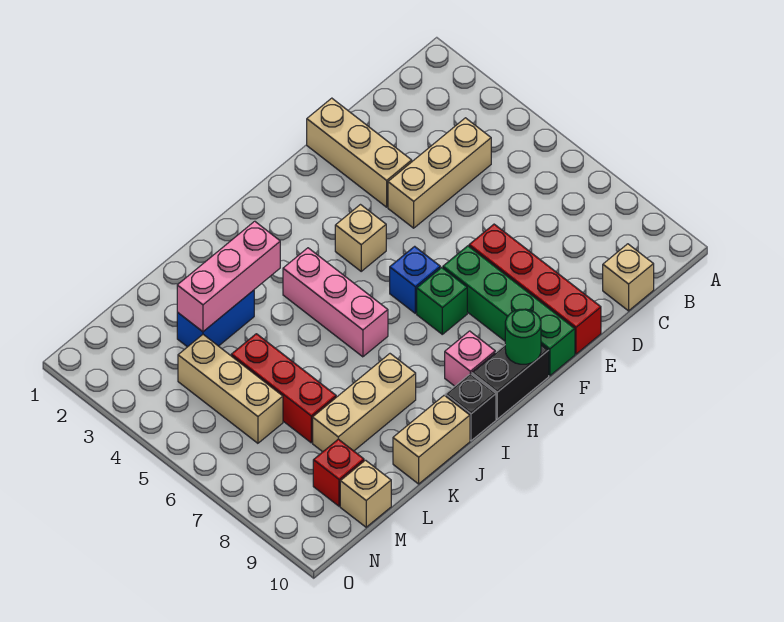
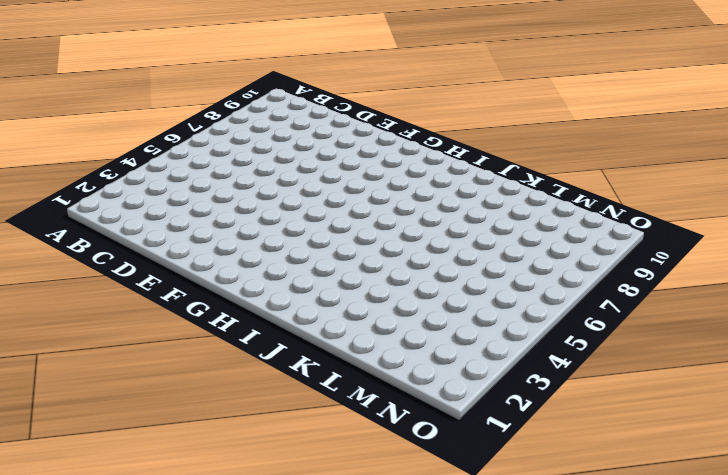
none -> tan brick C4:E4 level 1
none -> tan brick C10 level 1
none -> tan brick E1:E3 level 1

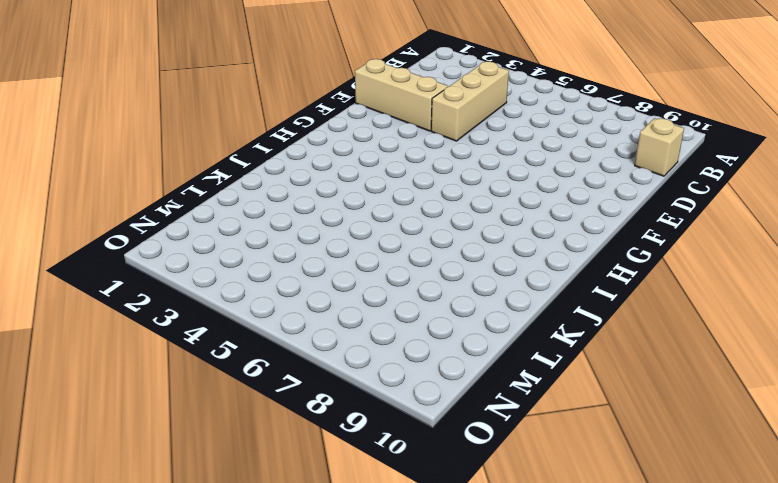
none -> red brick E7:E10 level 1
none -> green brick F7:F10 level 1
none -> tan brick G4 level 1

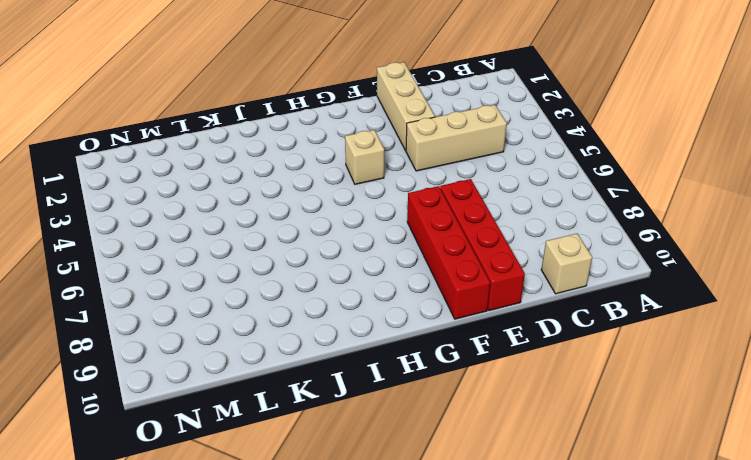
red brick F7:F10 level 1 -> green brick F7:F10 level 1
none -> blue brick G6 level 1
none -> green brick G7 level 1
none -> black brick G10:H10 level 1

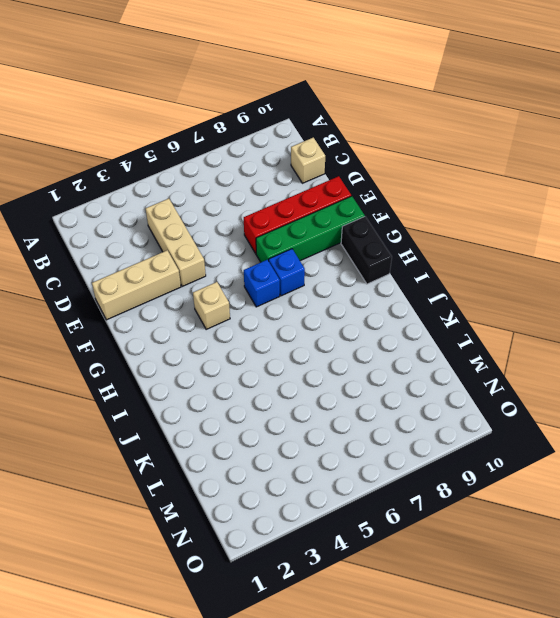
blue brick G7 level 1 -> green brick G7 level 1
none -> pink brick H9 level 1
none -> pink brick I4:I6 level 1
none -> black brick I10 level 1

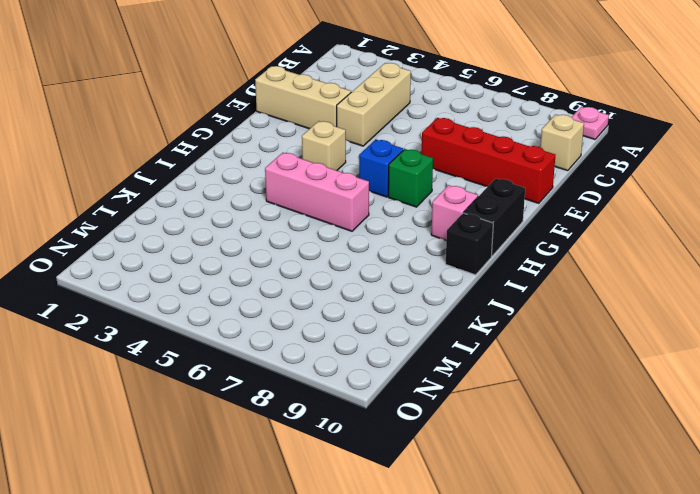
pink plate A10 level 1 -> none
none -> green brick F7:F10 level 1
none -> tan brick J8:L8 level 1
none -> tan brick J10:K10 level 1

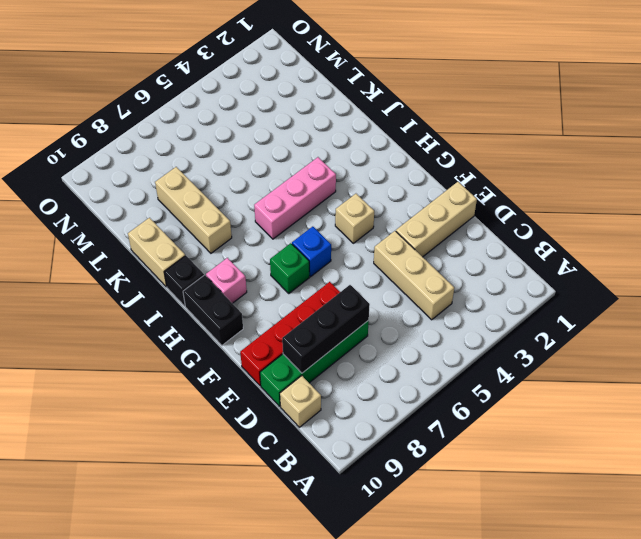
green brick D7:D10 level 1 -> green brick F7:F10 level 1
black brick D7:D9 level 2 -> none
none -> blue brick K3:L3 level 1
none -> red brick L5:L7 level 1
none -> tan brick M4:M6 level 1

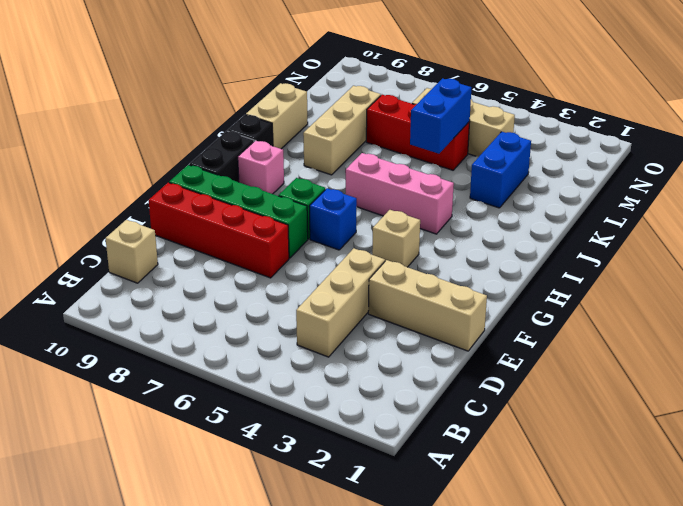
blue brick K5:L5 level 2 -> none
none -> red brick M9 level 1
none -> tan brick M10 level 1
none -> green round brick G10 level 2

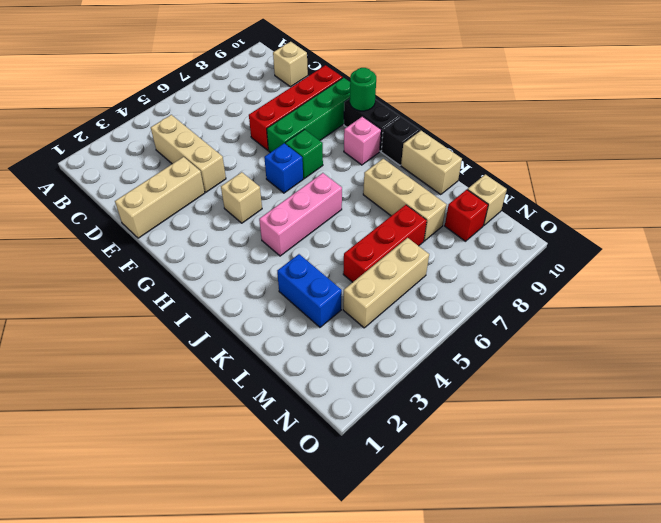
none -> pink brick J3:L3 level 2

